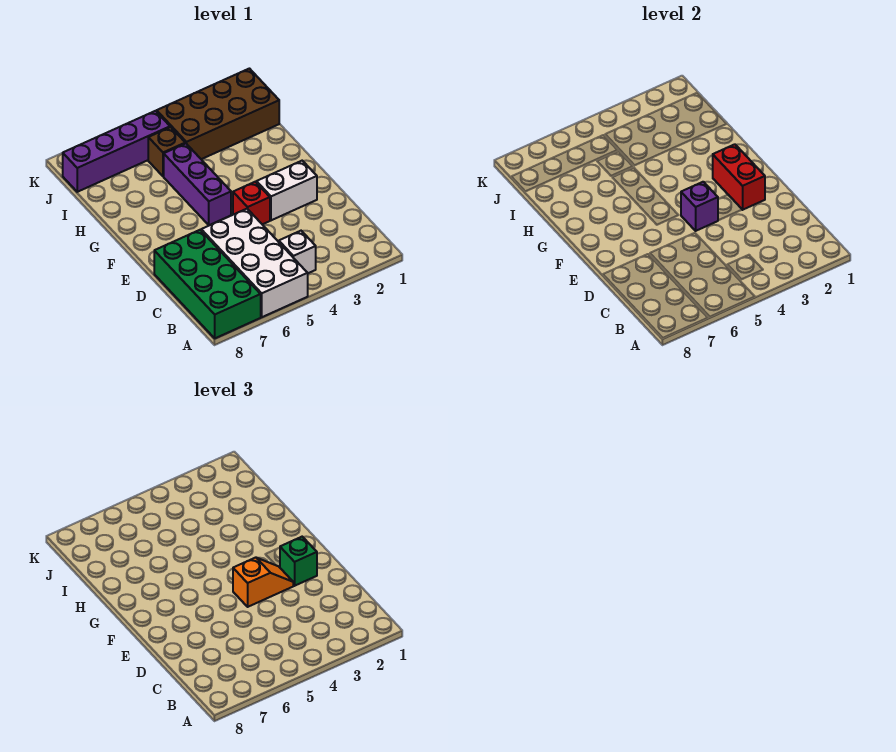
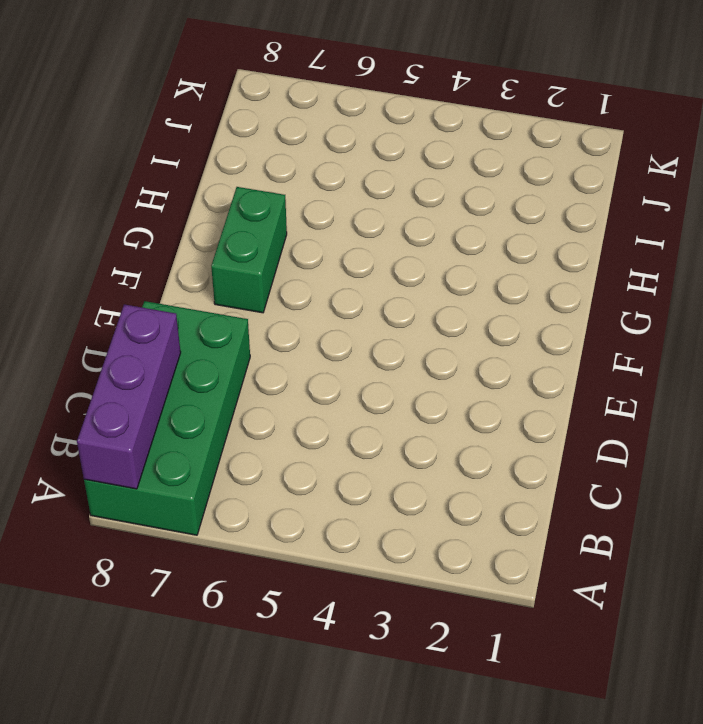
purple brick A8:C8 level 2 -> purple brick F5:H5 level 1
green brick F7:G7 level 1 -> none
none -> white brick A5:D6 level 1
none -> white brick B4 level 1
none -> white brick E2:E3 level 1

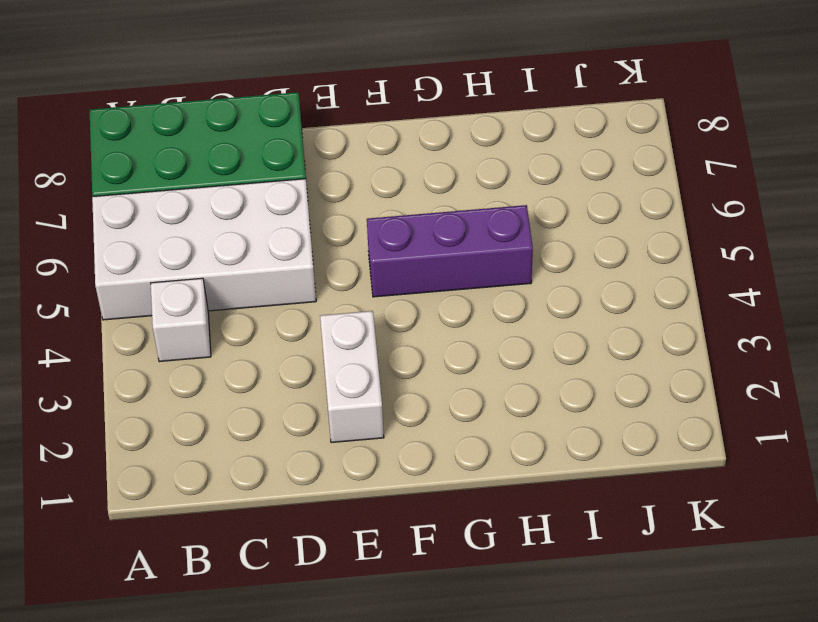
none -> red brick E4 level 1
none -> brown brick I1:J4 level 1
none -> brown brick I5 level 1

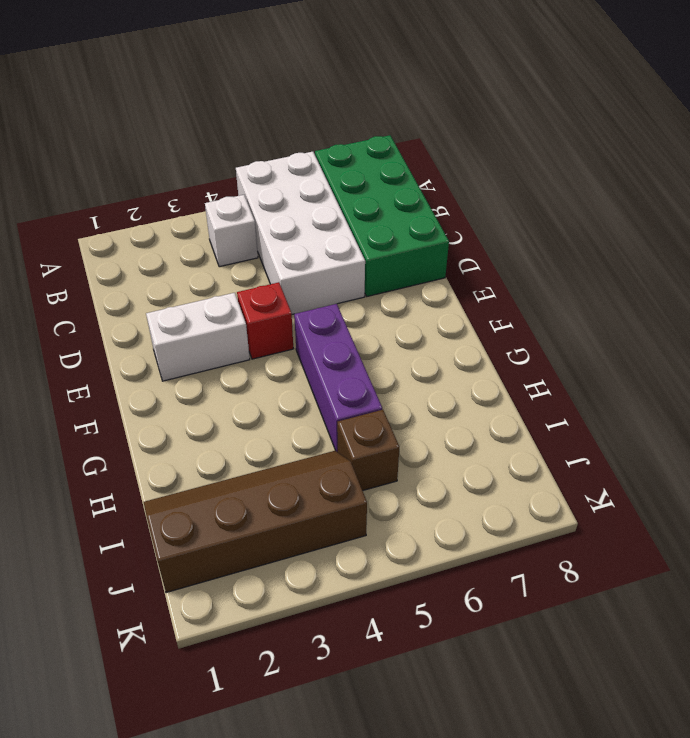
brown slope I1:J4 level 1 top J -> brown brick I1:J4 level 1
none -> purple brick J5:J8 level 1
none -> red brick E2:F2 level 2
none -> purple brick E4 level 2

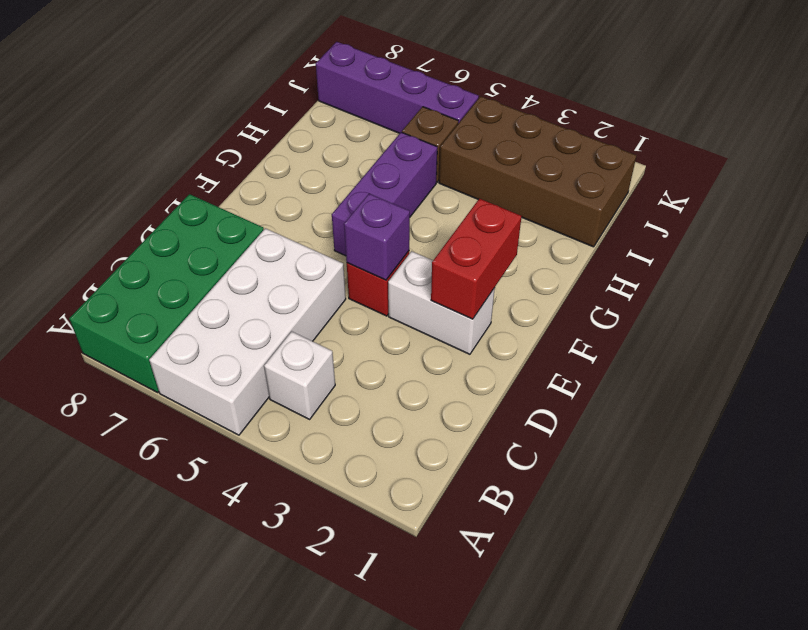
none -> green brick E2 level 3
none -> orange slope E3:E4 level 3 top 4

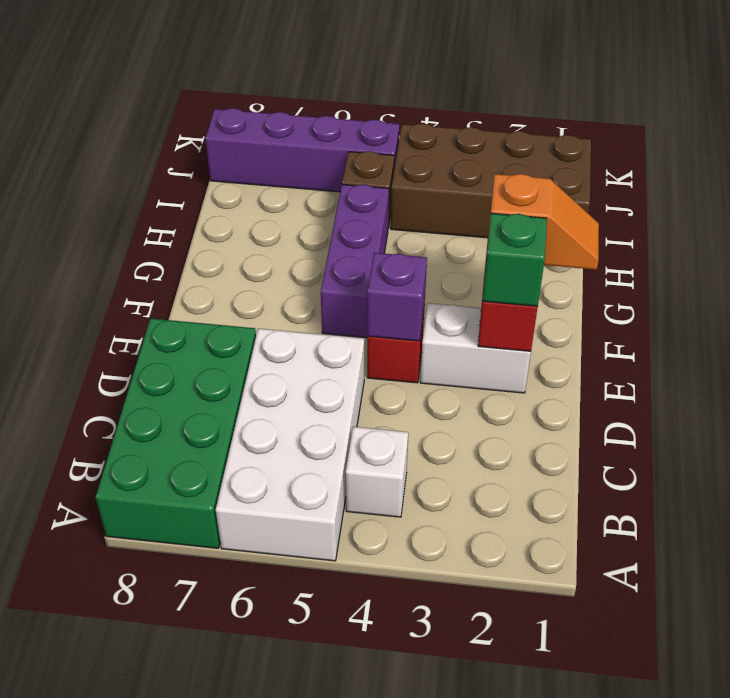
orange slope F1:F2 level 3 top 2 -> orange slope E3:E4 level 3 top 4

